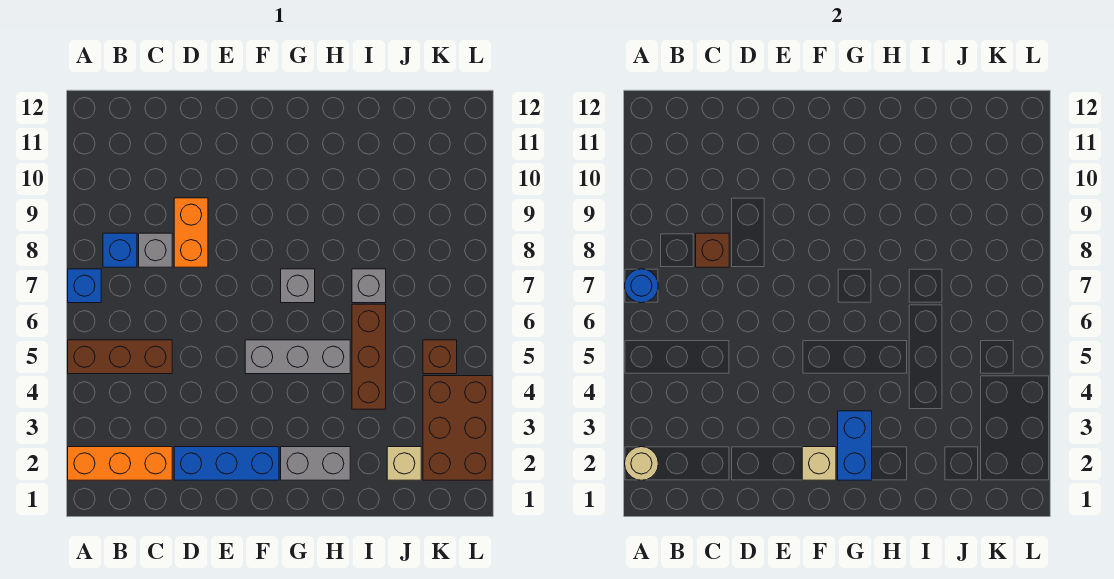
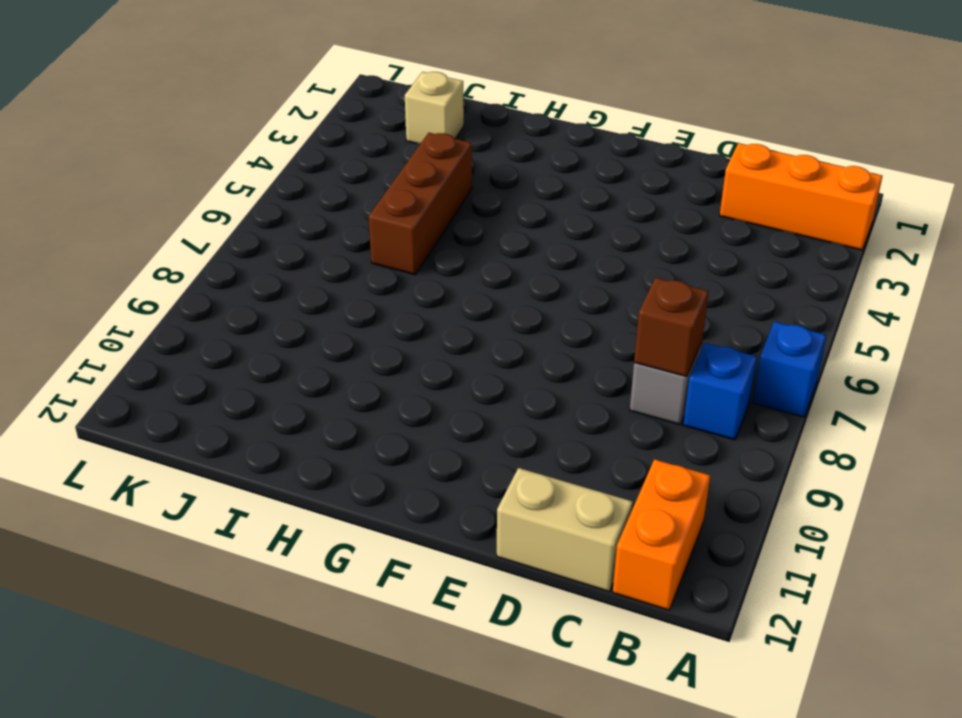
orange brick B11:B12 level 1 -> orange brick D8:D9 level 1
tan brick C12:D12 level 1 -> none
none -> brown brick A5:C5 level 1
none -> blue brick D2:F2 level 1
none -> grey brick F5:H5 level 1

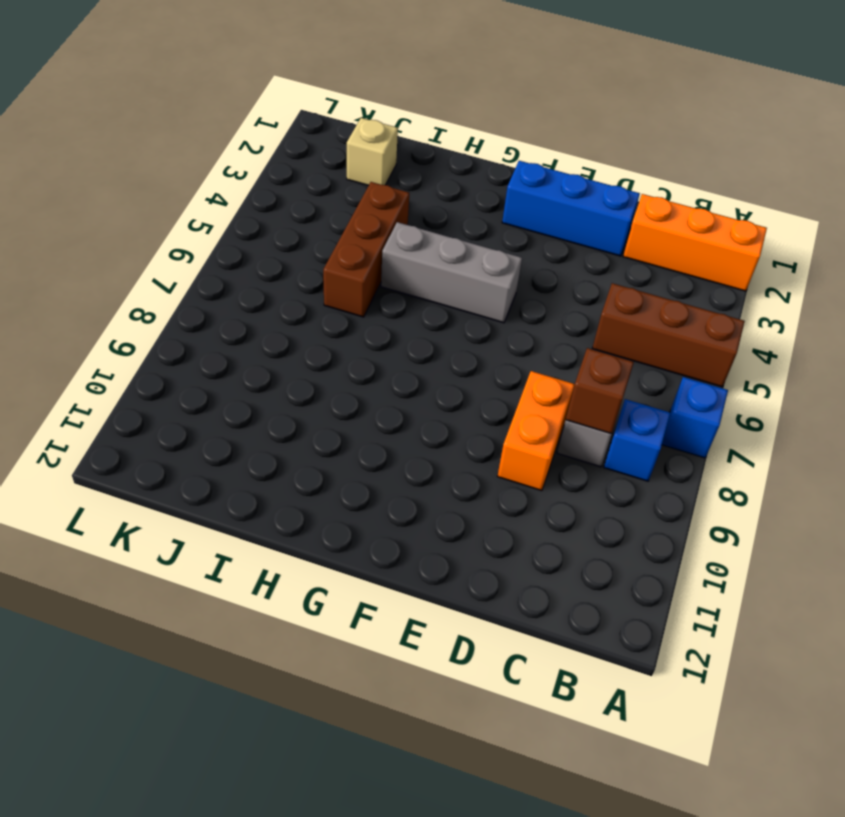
none -> grey brick G2:H2 level 1
none -> grey brick G7 level 1
none -> grey brick I7 level 1

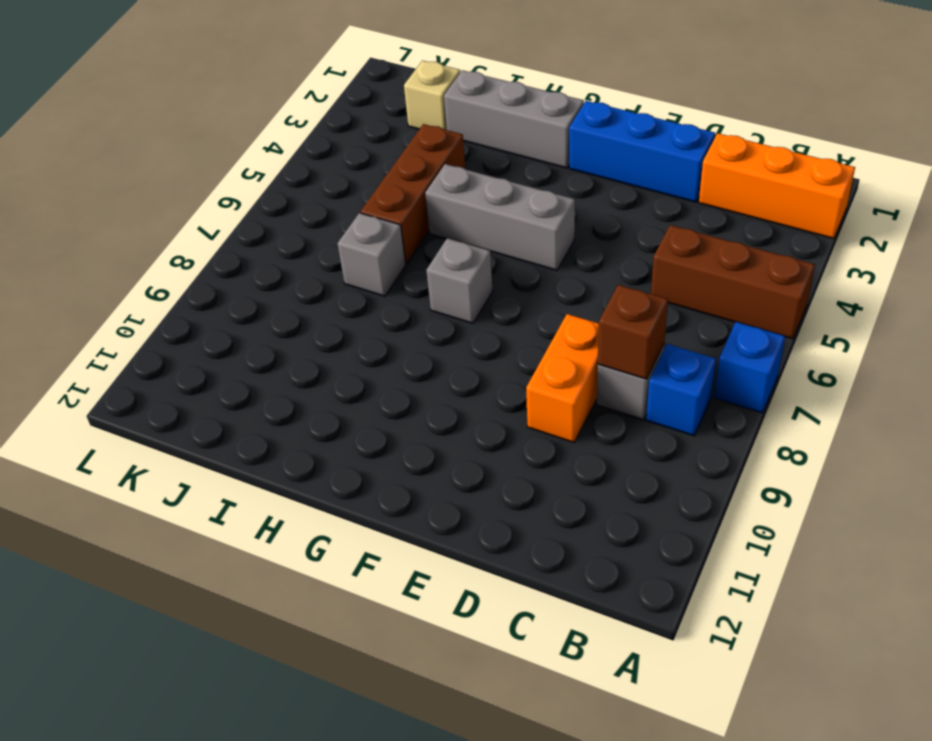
grey brick G2:I2 level 1 -> grey brick G2:H2 level 1
none -> brown brick K2:L4 level 1
none -> brown brick K5 level 1
none -> tan round brick A2 level 2

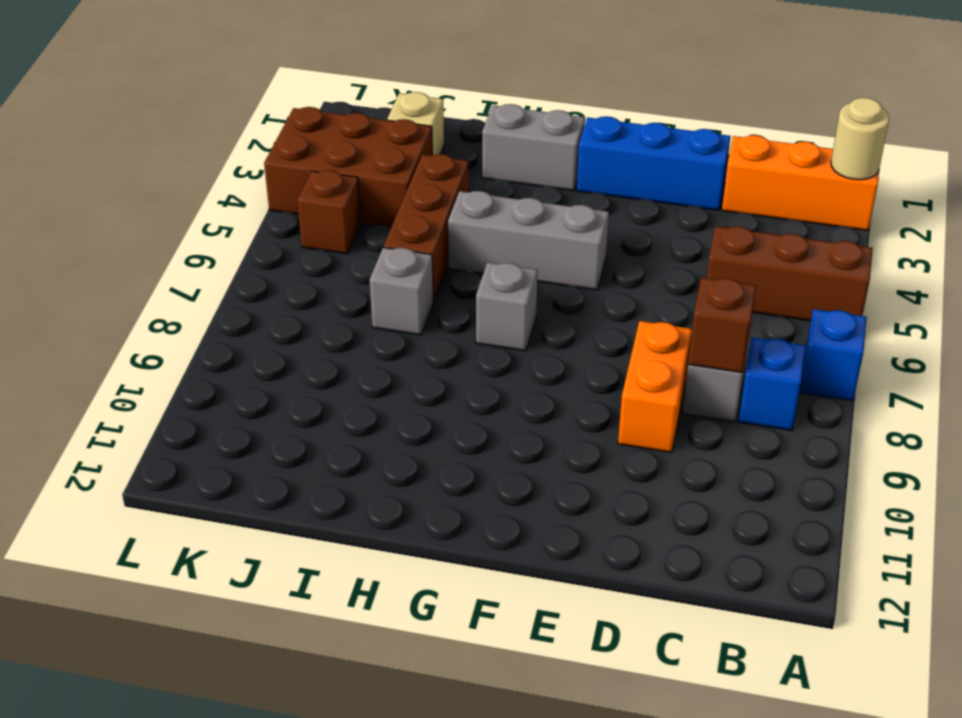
brown brick J3:L4 level 1 -> brown brick K2:L4 level 1
none -> blue round brick A7 level 2
none -> tan brick F2 level 2
none -> blue brick G2:G3 level 2

